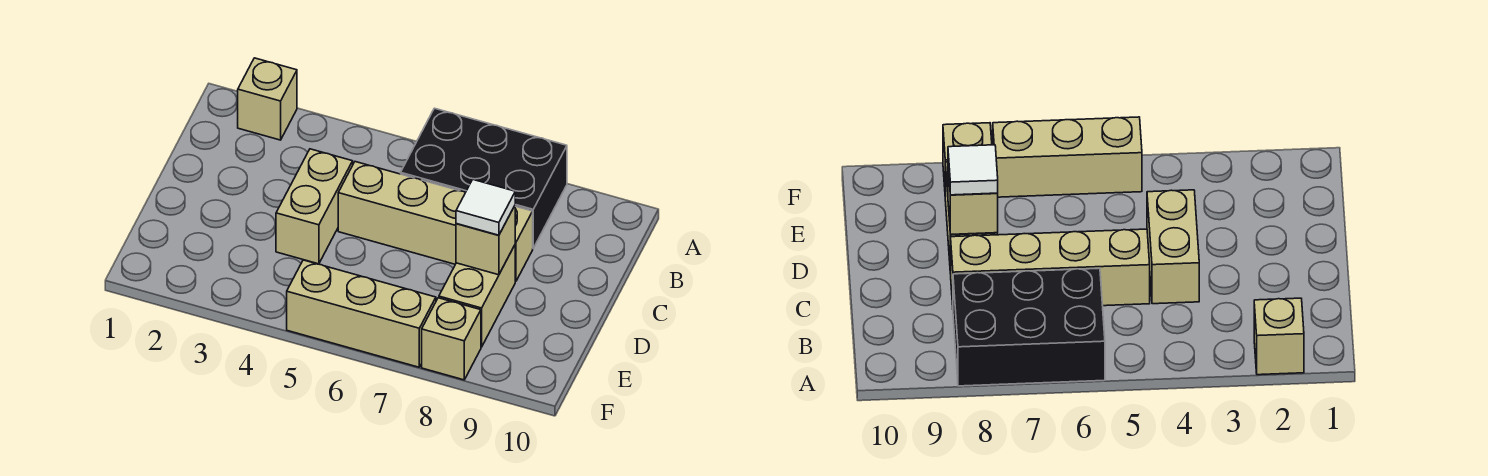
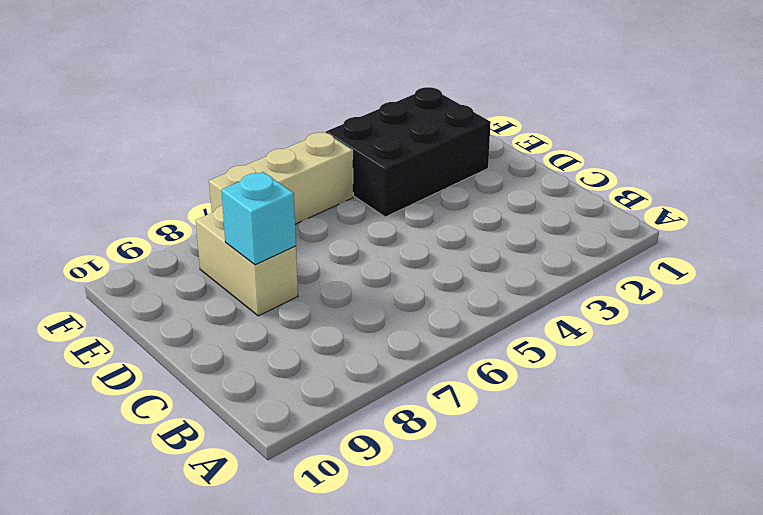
cyan brick D8 level 2 -> tan brick D8 level 2
black brick E2:F4 level 1 -> black brick A6:B8 level 1
none -> tan brick A2 level 1
none -> tan brick C4:D4 level 1

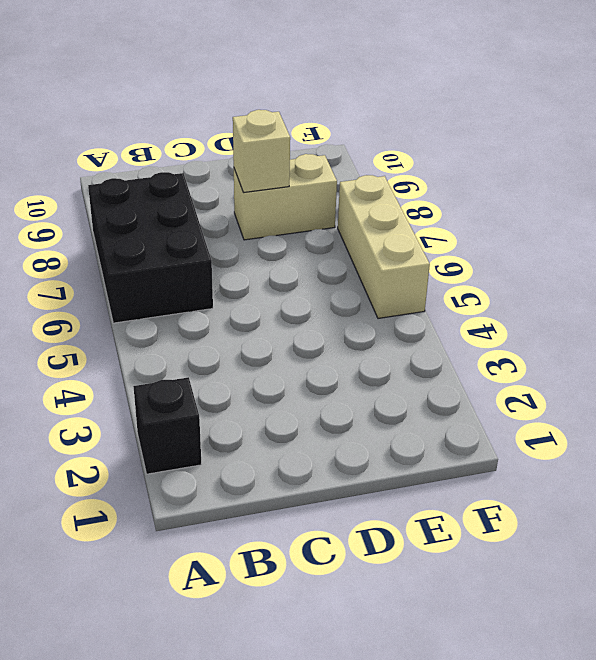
black brick A2 level 1 -> tan brick A2 level 1
none -> tan brick C4:D4 level 1
none -> tan brick C5:C8 level 1

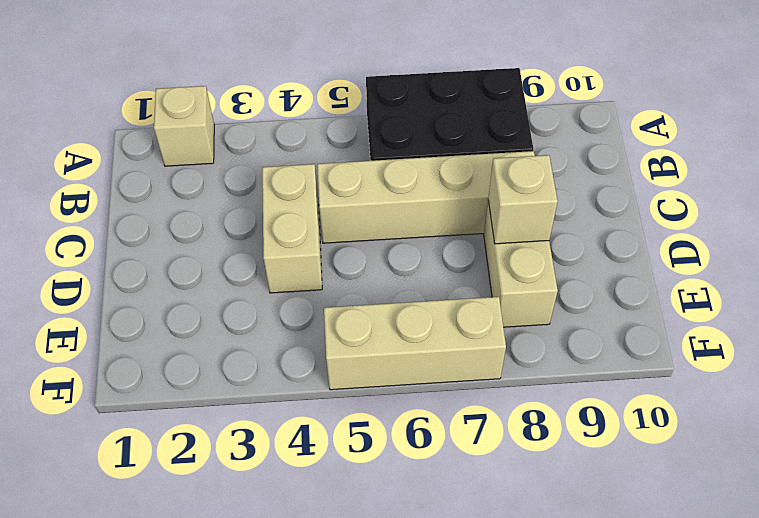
none -> tan brick F8 level 1
none -> white tile D8 level 3

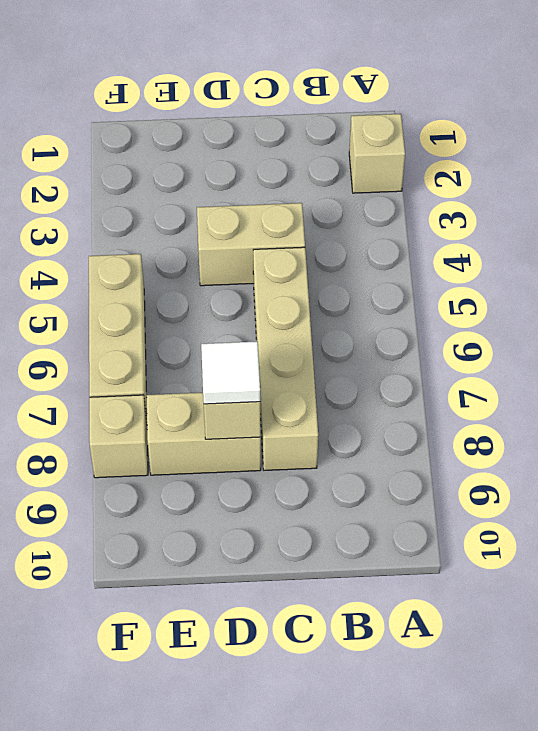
none -> black brick A6:B8 level 1

